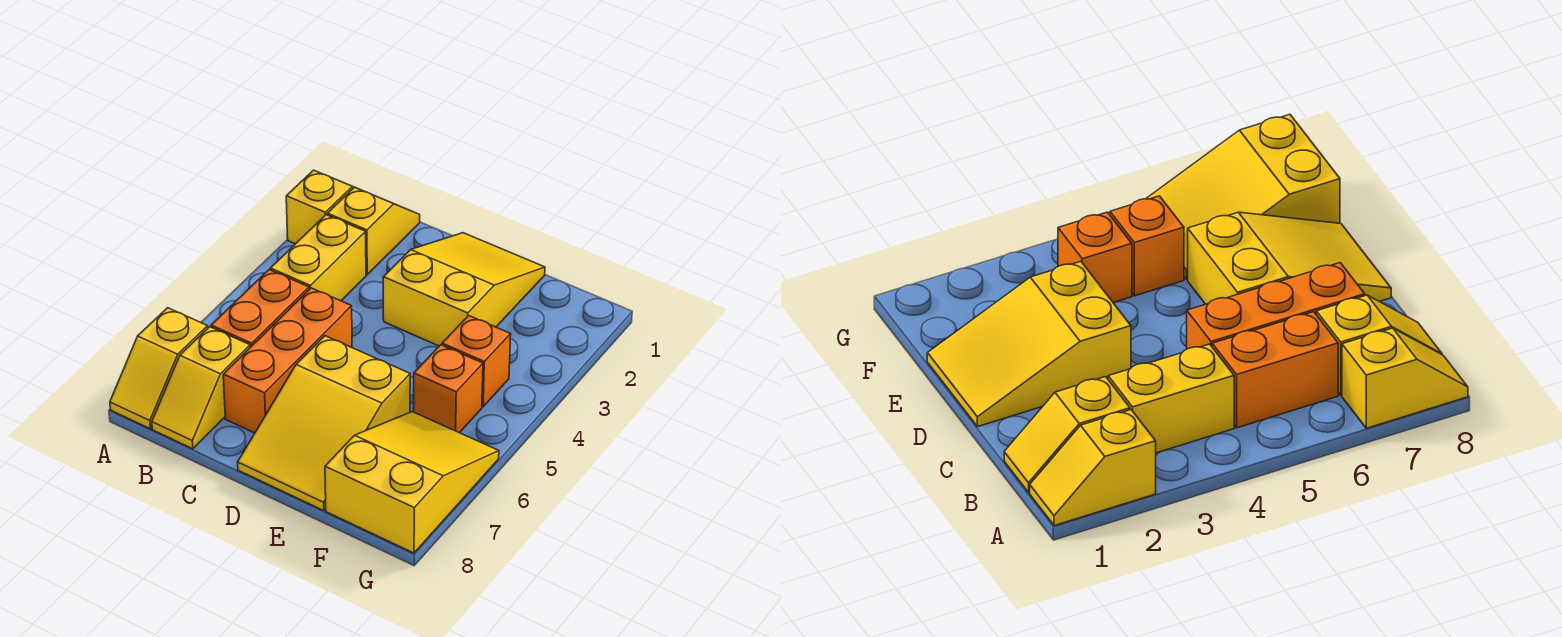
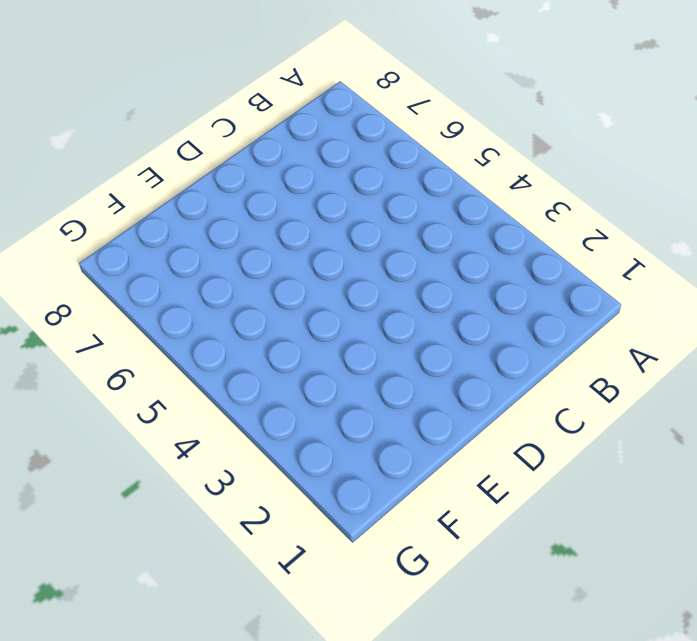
none -> yellow slope A1:A2 level 1 top 2
none -> yellow slope A7:A8 level 1 top 7
none -> yellow slope B1:B2 level 1 top 2

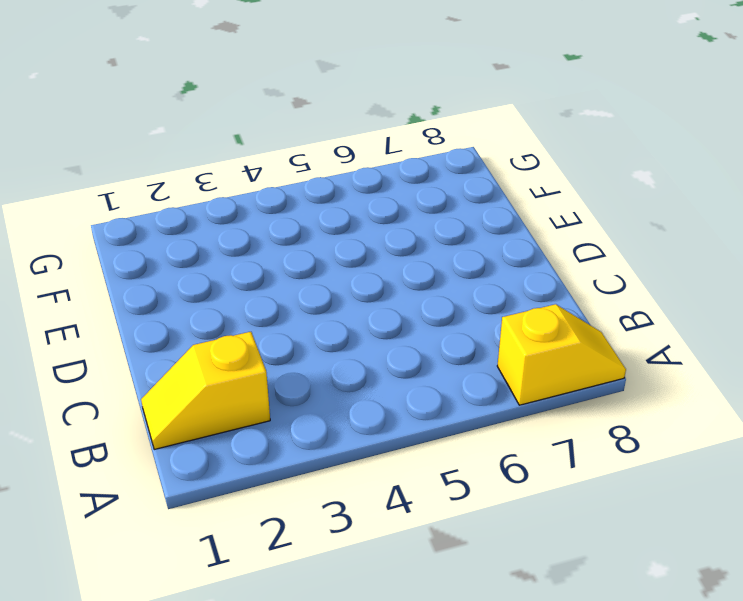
none -> yellow slope A1:A2 level 1 top 2
none -> yellow brick B3:B4 level 1
none -> orange brick B5:B6 level 1

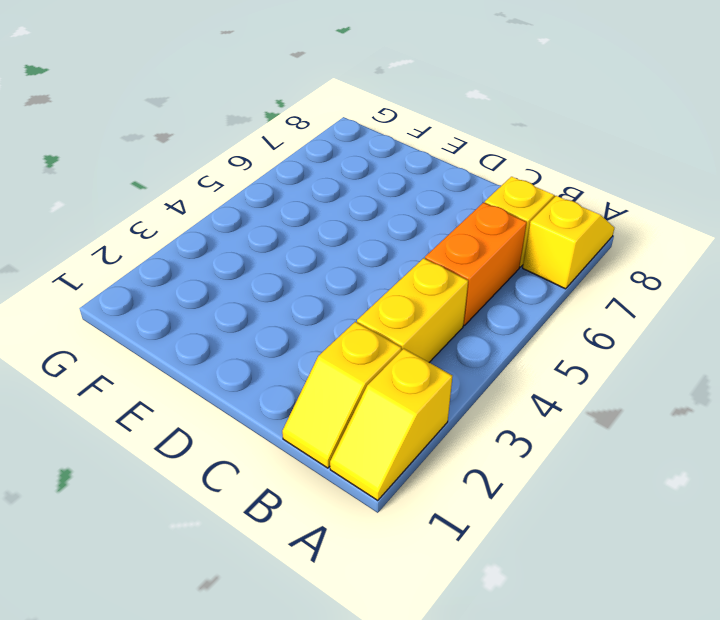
none -> orange brick C5:C7 level 1
none -> yellow slope D1:E3 level 1 top 3
none -> yellow slope D6:E8 level 1 top 6

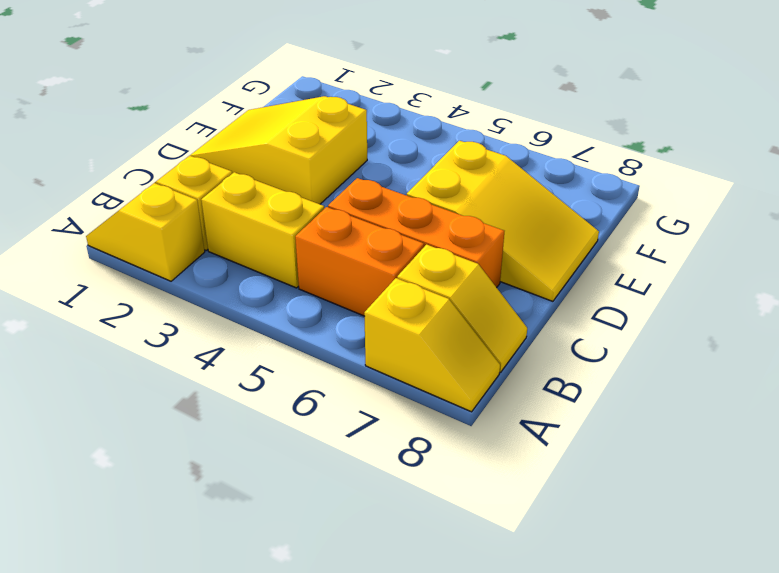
none -> orange brick F4 level 1
none -> orange brick F5 level 1
none -> yellow slope F6:G8 level 1 top 8

